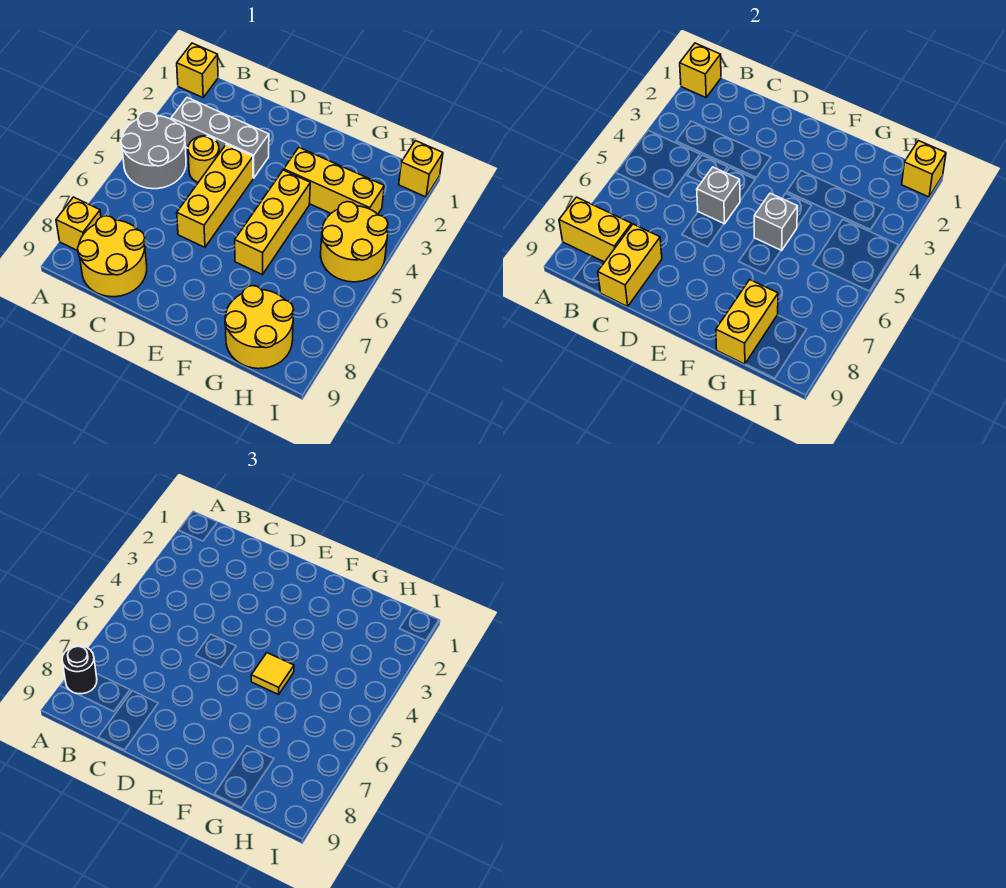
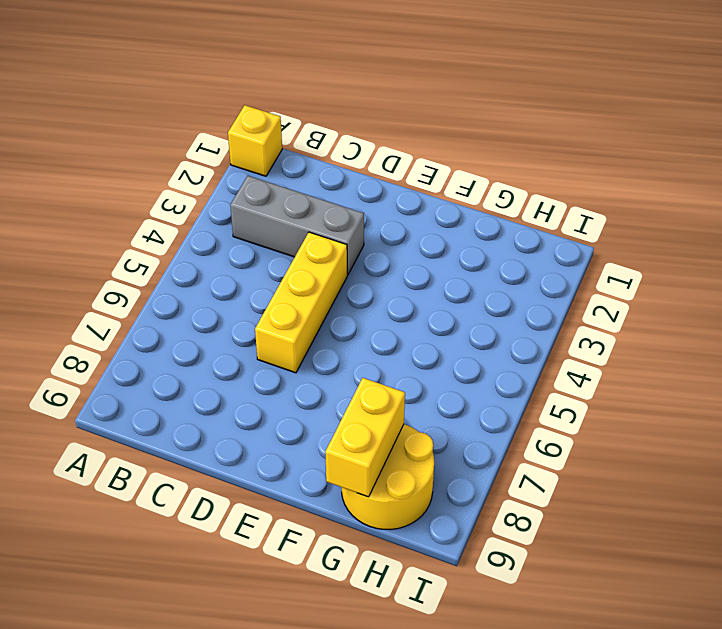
none -> grey round brick A4:B5 level 1
none -> yellow brick A8 level 1
none -> yellow round brick B8:C9 level 1

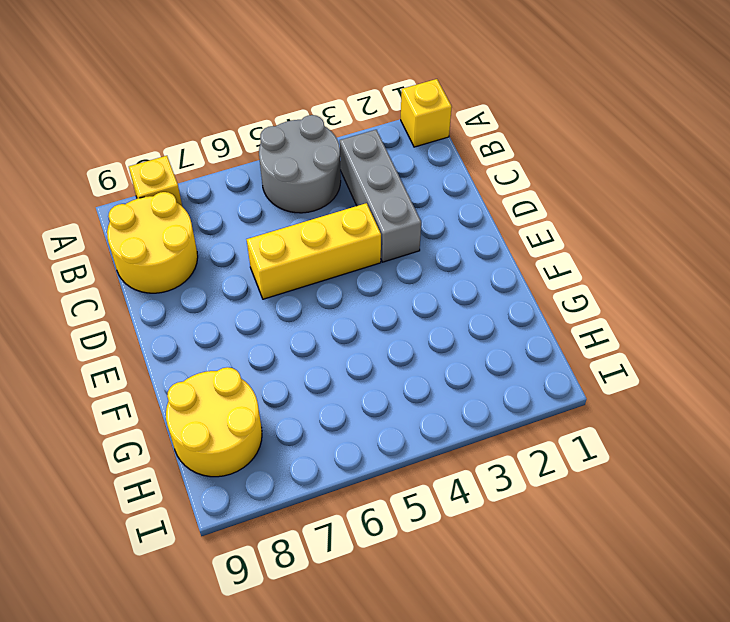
none -> yellow round brick C4 level 1
none -> yellow brick F3:H3 level 1
none -> yellow brick F4:F6 level 1

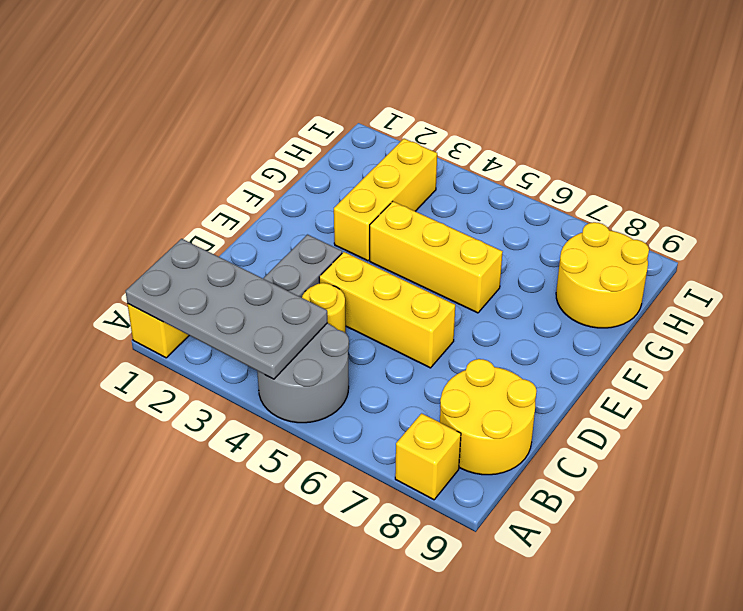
grey plate A1:B4 level 2 -> yellow brick A1 level 2
none -> yellow round brick H4:I5 level 1
none -> yellow brick I1 level 1
none -> yellow brick A8:B8 level 2

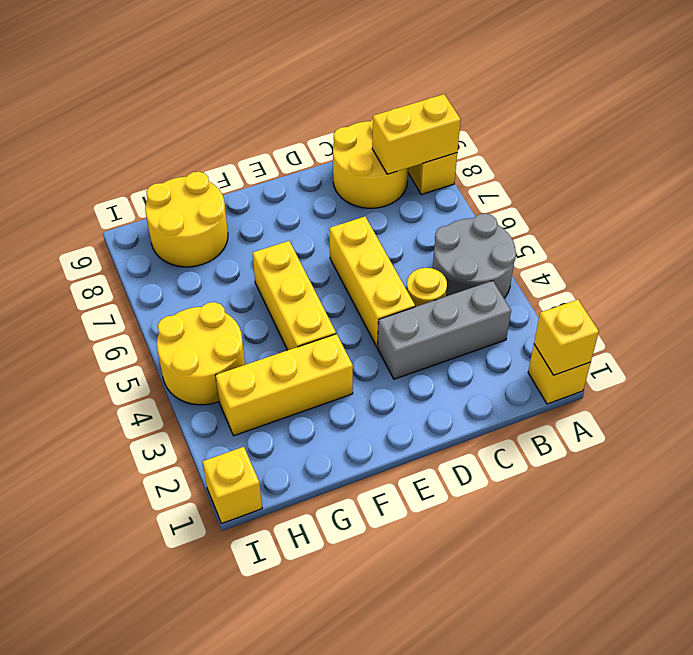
none -> yellow brick C8:C9 level 2
none -> grey brick D5 level 2
none -> grey brick F5 level 2

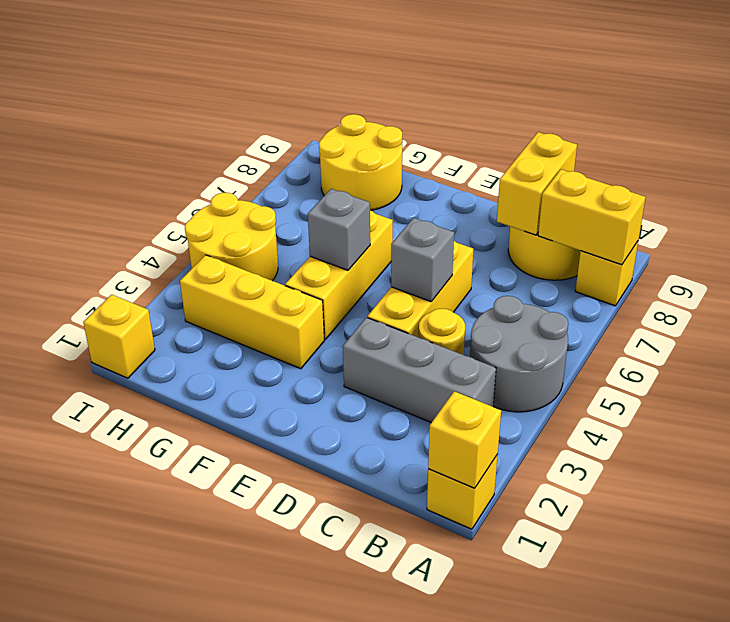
none -> yellow brick G8:G9 level 2
none -> yellow brick I1 level 2
none -> black round brick A8 level 3

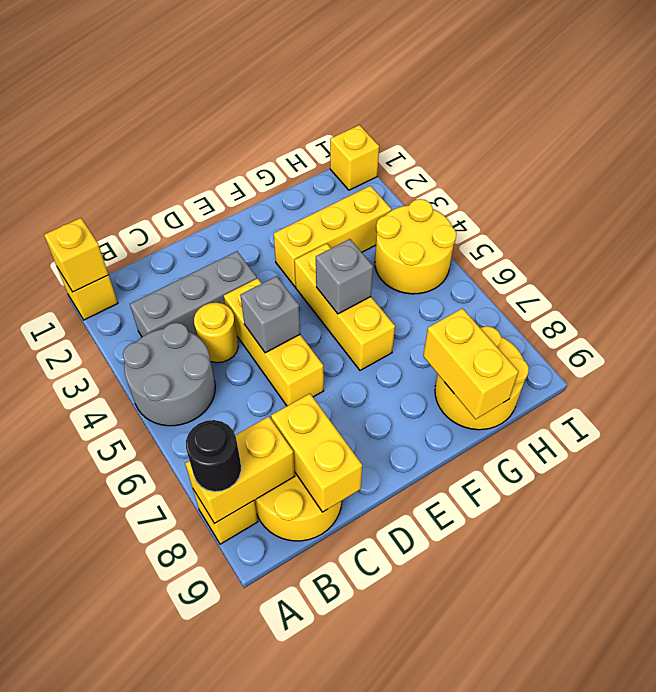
none -> yellow brick I1 level 2
none -> yellow tile F5 level 3

